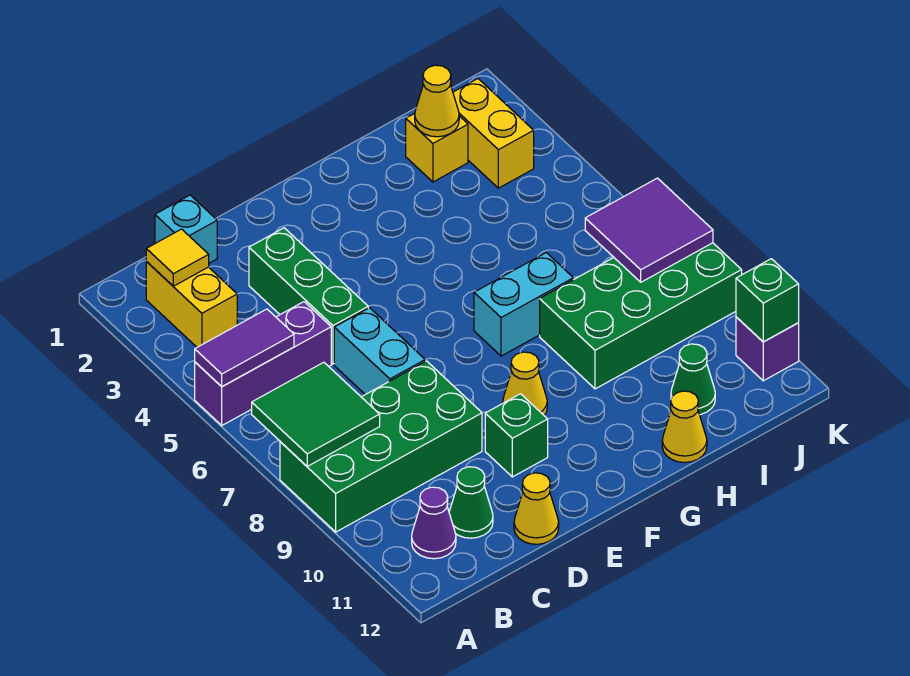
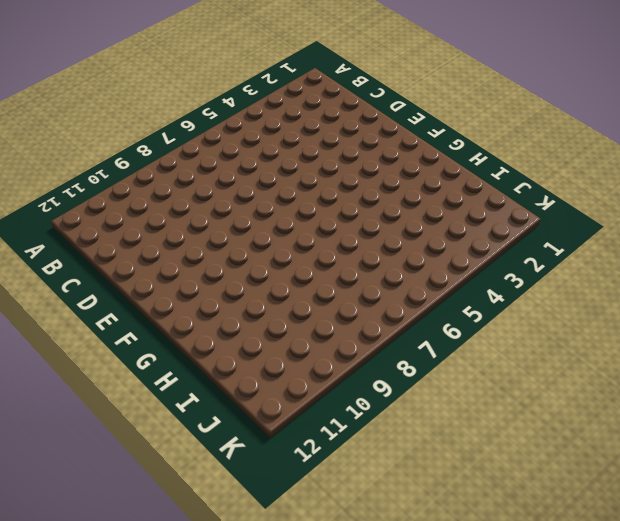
none -> purple brick A5:C5 level 1
none -> green brick A8:D9 level 1
none -> yellow brick B2:B3 level 1

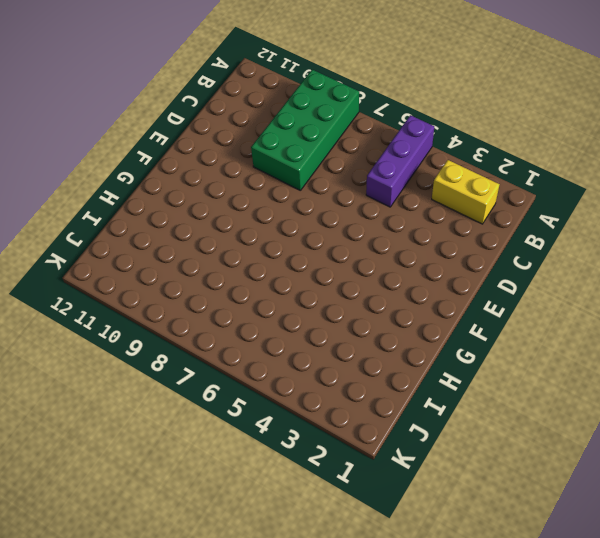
none -> purple cone B11 level 1
none -> cyan brick C1 level 1
none -> green cone C11 level 1

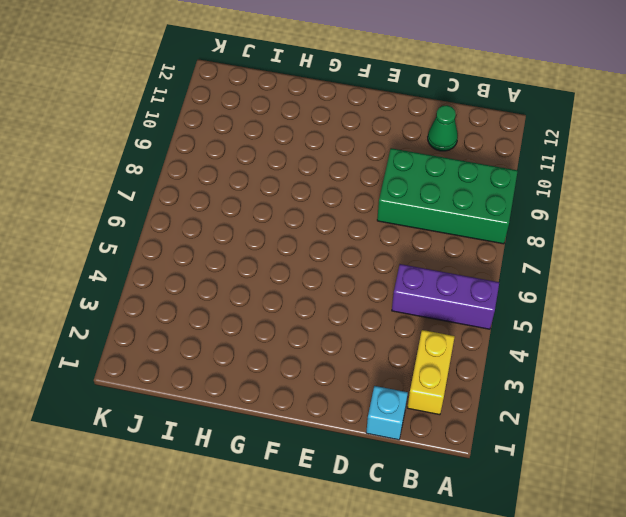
none -> purple cone B11 level 1
none -> green brick D3:D5 level 1
none -> cyan brick D6:D7 level 1

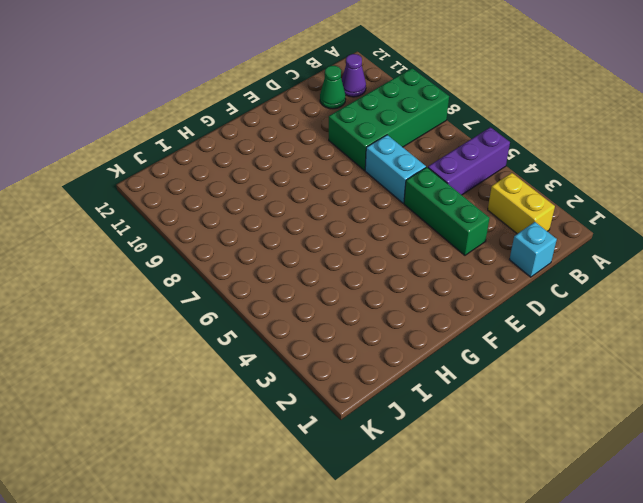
none -> yellow cone D12 level 1
none -> green brick E10 level 1
none -> yellow cone F9 level 1

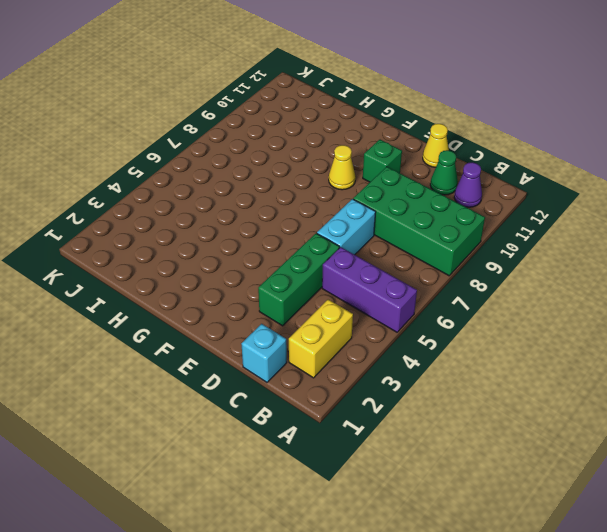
none -> cyan brick G7:H7 level 1
none -> green brick H8:K9 level 1
none -> yellow cone H12 level 1

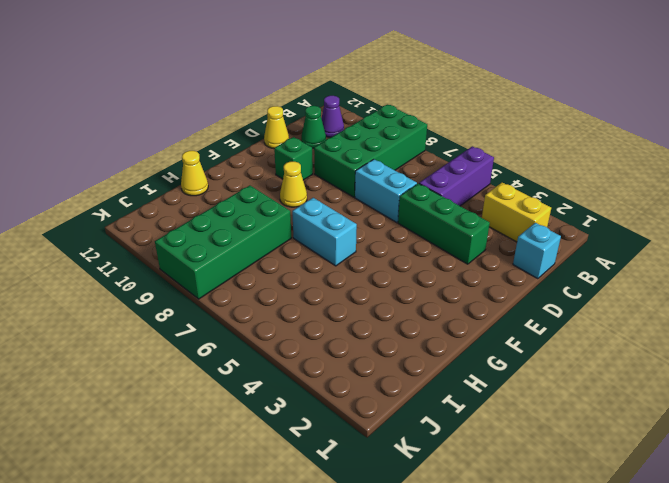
cyan brick G6:G7 level 1 -> cyan brick G7:H7 level 1
none -> yellow brick I2 level 1
none -> green cone I11 level 1
none -> yellow brick J2:J3 level 1

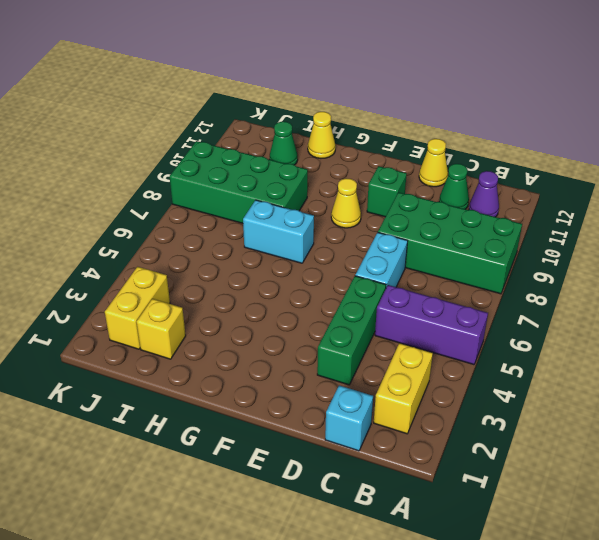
none -> purple brick K11 level 1
none -> purple tile A5:B5 level 2
none -> green tile A7:B8 level 2

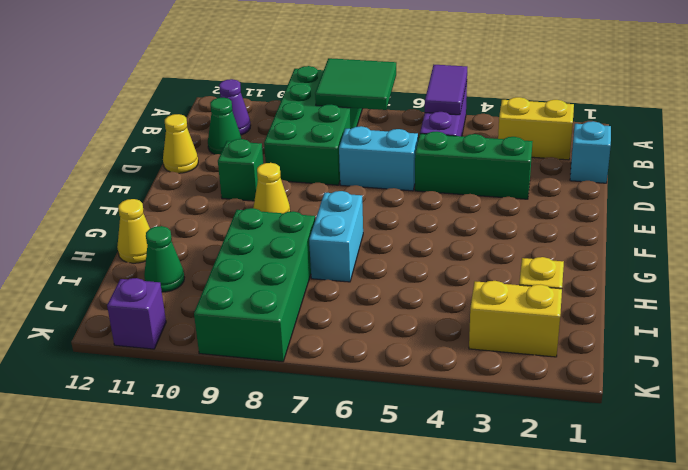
none -> yellow tile B2 level 2
none -> yellow cone I2 level 2
none -> purple tile J7:K8 level 2

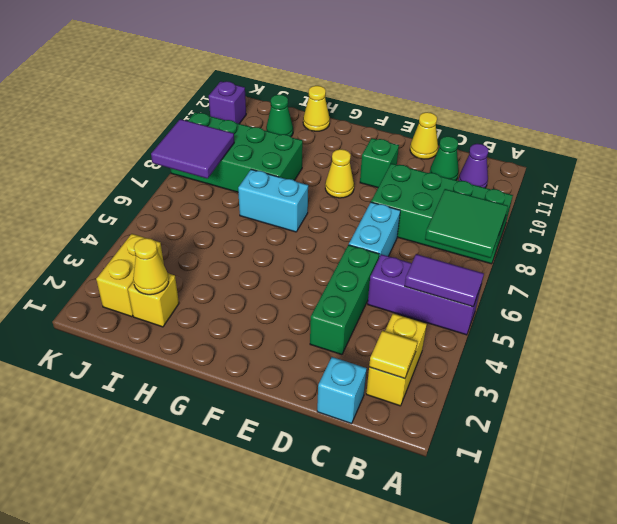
none -> green brick K11 level 2

